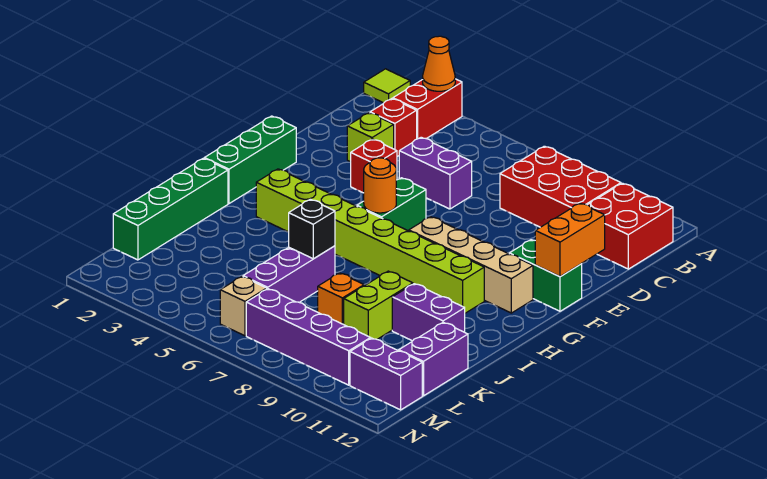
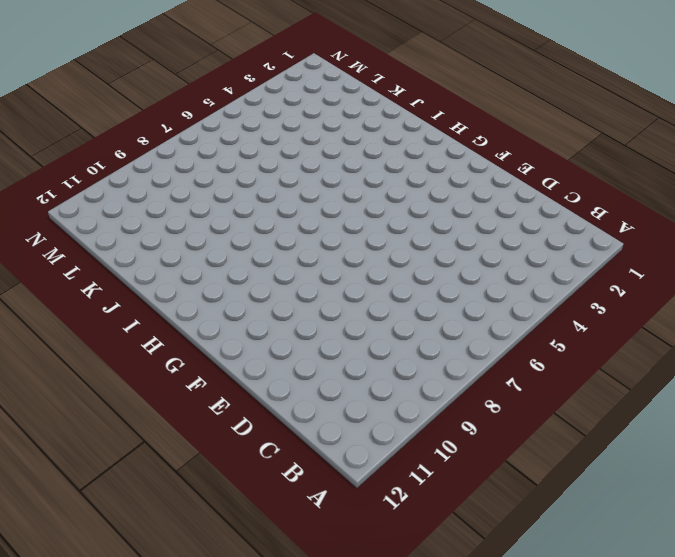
none -> lime tile A1 level 1
none -> red brick A3:B3 level 1
none -> red brick B8:C10 level 1

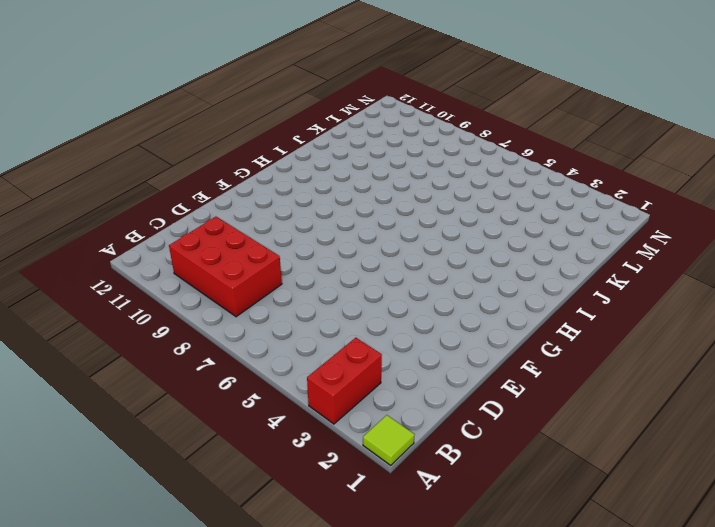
none -> red brick B11:C12 level 1
none -> red brick C3 level 1
none -> lime brick D3 level 1

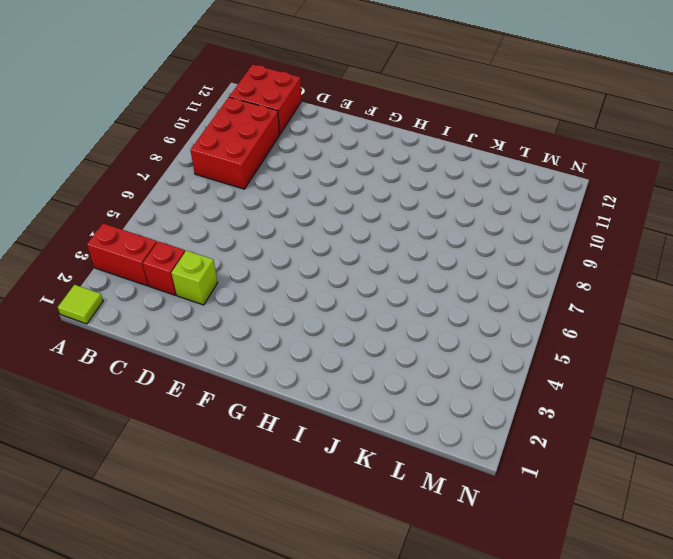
none -> purple brick D5:D6 level 1
none -> red brick E4 level 1
none -> green brick F1:H1 level 1

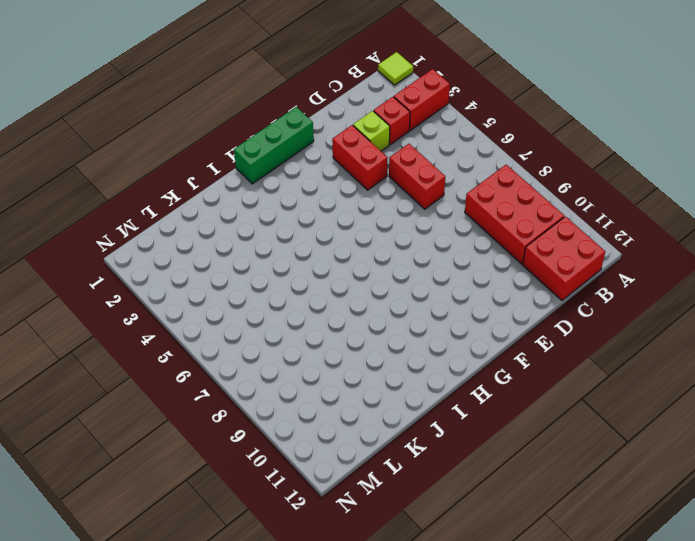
red brick D5:D6 level 1 -> purple brick D5:D6 level 1
red brick E3:E4 level 1 -> red brick E4 level 1
none -> green brick F6:G6 level 1
none -> green brick F11:F12 level 1
none -> tan brick G8:G11 level 1

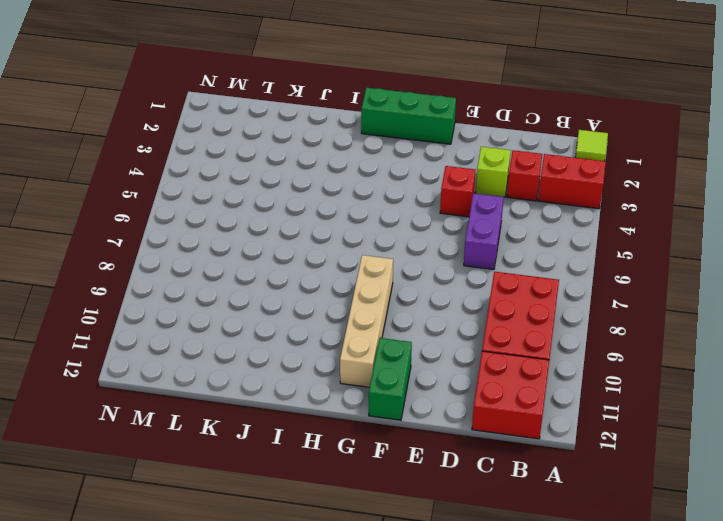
none -> green brick F6:G6 level 1
none -> lime brick H3:H10 level 1
none -> green brick I1:L1 level 1

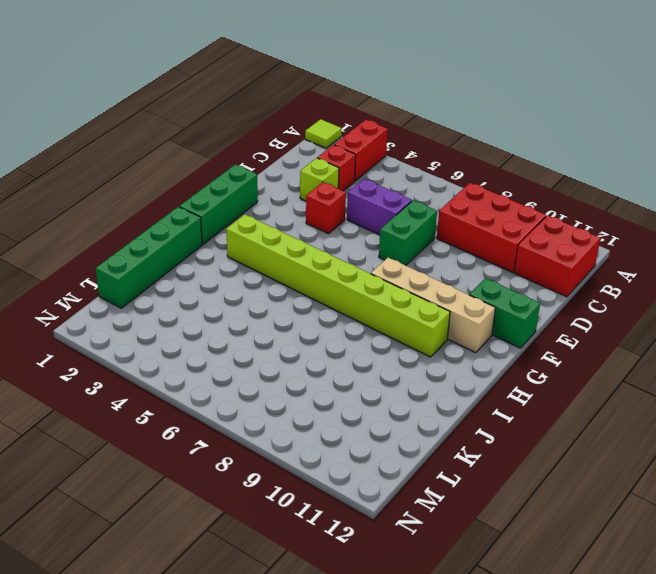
green brick D7:E7 level 1 -> green brick F6:G6 level 1
none -> purple brick J6:L6 level 1
none -> lime brick J9:K9 level 1
none -> purple brick J10:J11 level 1

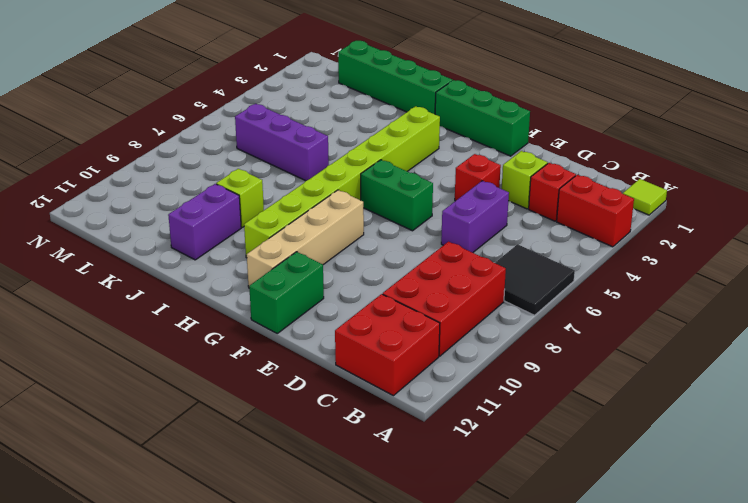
black tile A6:B7 level 1 -> none
lime brick J9 level 1 -> lime brick J9:K9 level 1
none -> orange brick K8 level 1
none -> purple brick K12:L12 level 1
none -> tan brick M6 level 1

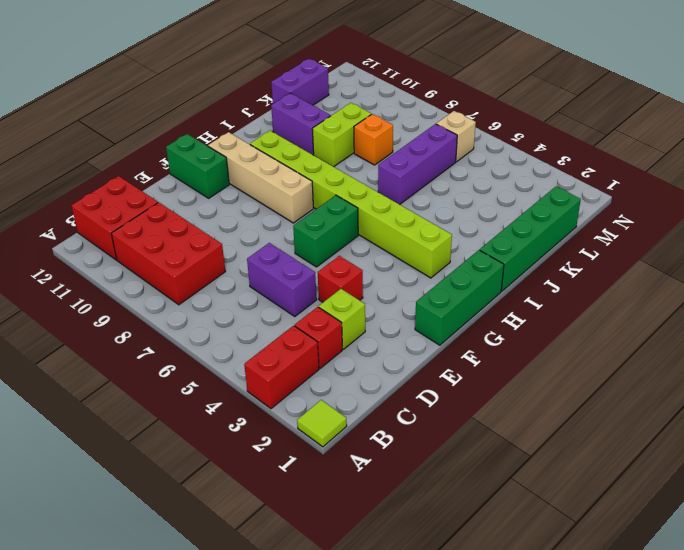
none -> purple brick M7:M10 level 1
none -> purple brick M11:M12 level 1
none -> orange cone A3 level 2

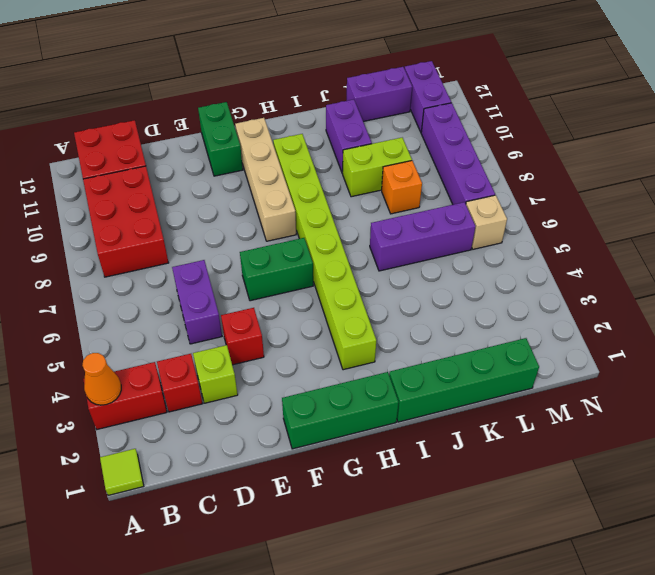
none -> orange brick E12:F12 level 2
none -> orange round brick G6 level 2
none -> black brick J6 level 2

